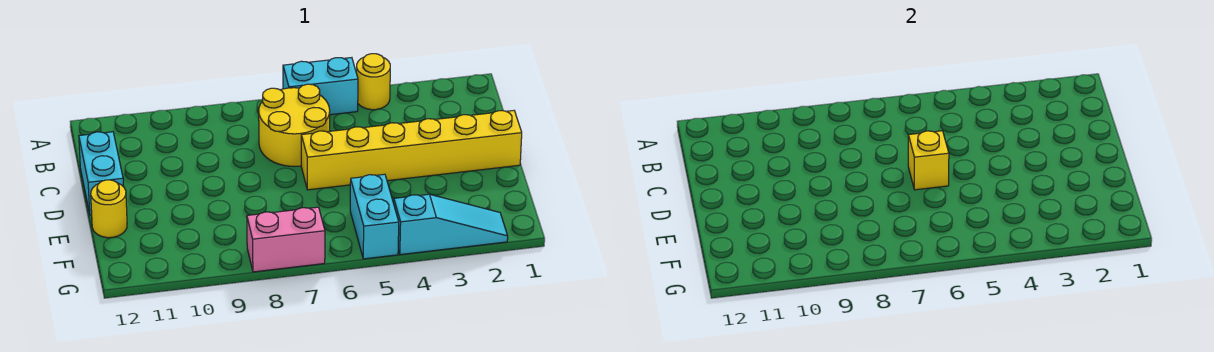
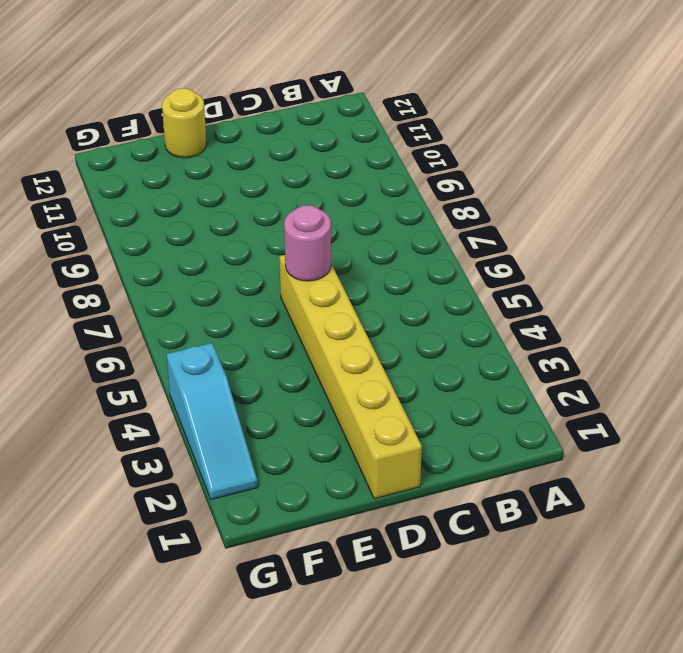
pink round brick D6 level 2 -> yellow brick D6 level 2
none -> yellow round brick A4 level 1
none -> cyan brick A5:A6 level 1

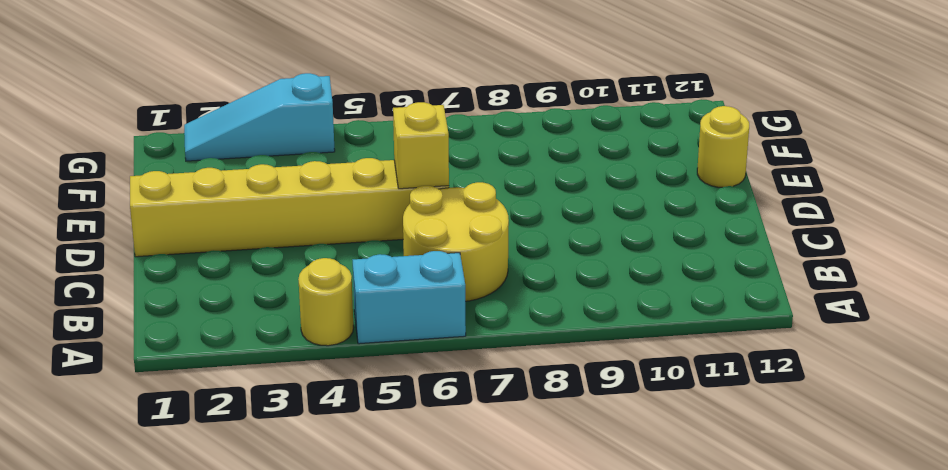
none -> cyan brick C12:D12 level 1
none -> cyan brick F5:G5 level 1

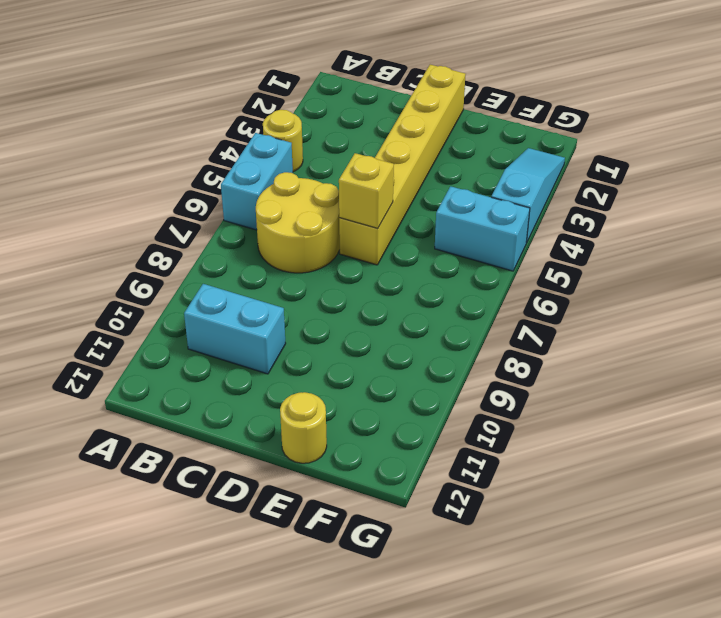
cyan brick B10:C10 level 1 -> cyan brick C12:D12 level 1
none -> pink brick G7:G8 level 1

